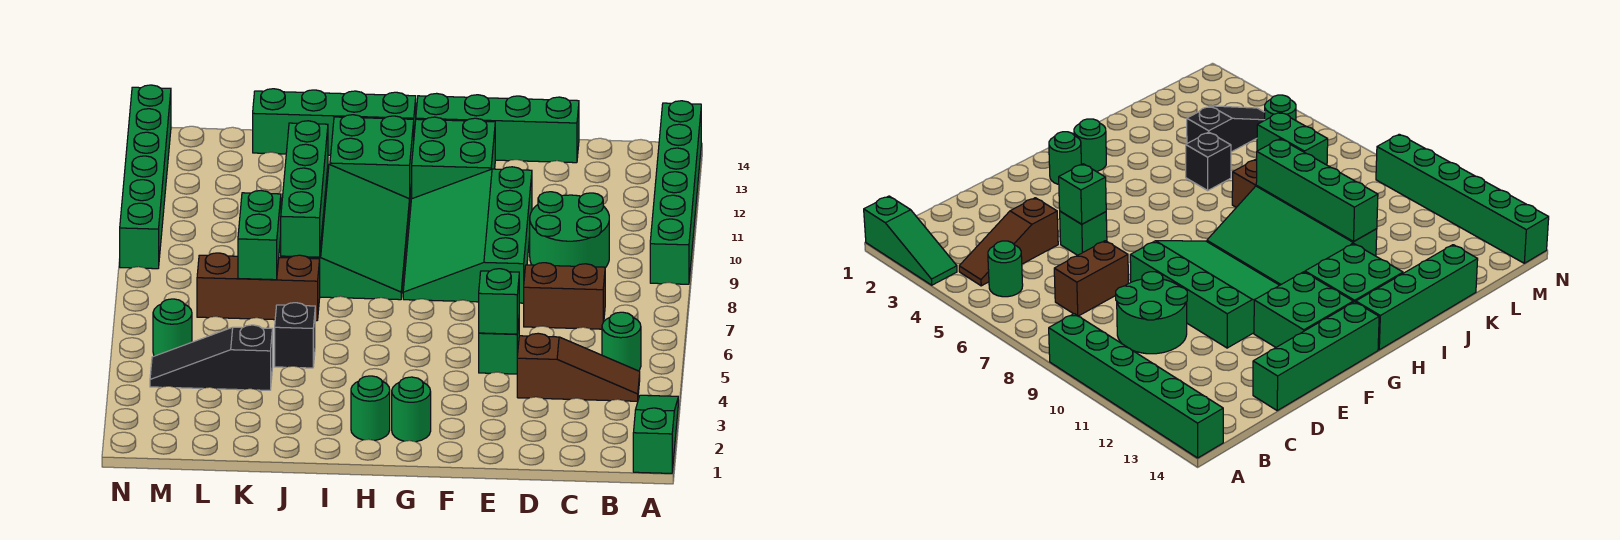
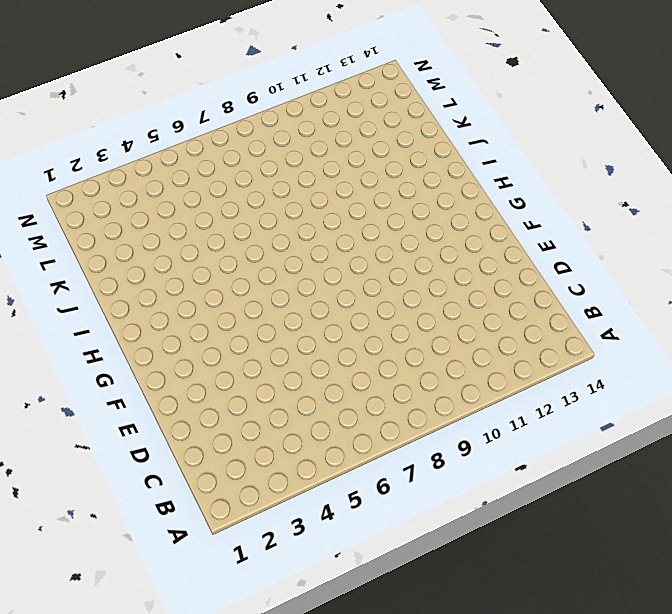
none -> green slope A1:A3 level 1 top 1
none -> green brick A9:A14 level 1
none -> brown slope B4:D4 level 1 top D

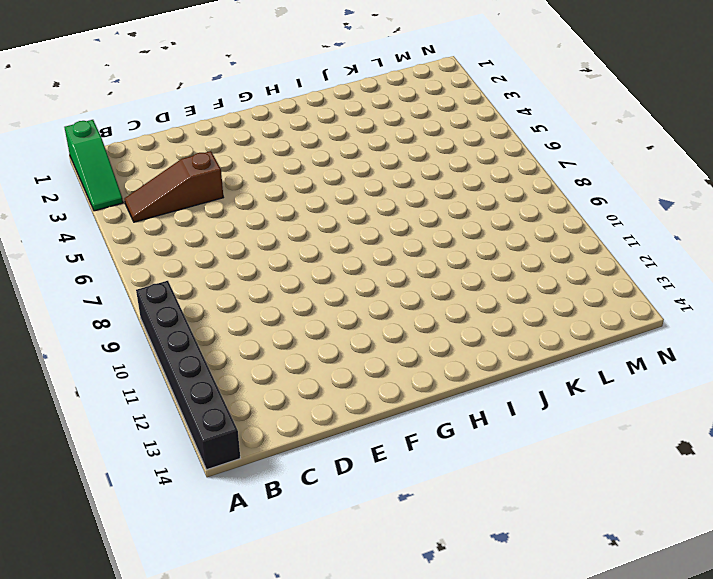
black brick A9:A14 level 1 -> green brick A9:A14 level 1
none -> green round brick B5 level 1
none -> brown brick C7:D7 level 1
none -> green round brick C9:D10 level 1

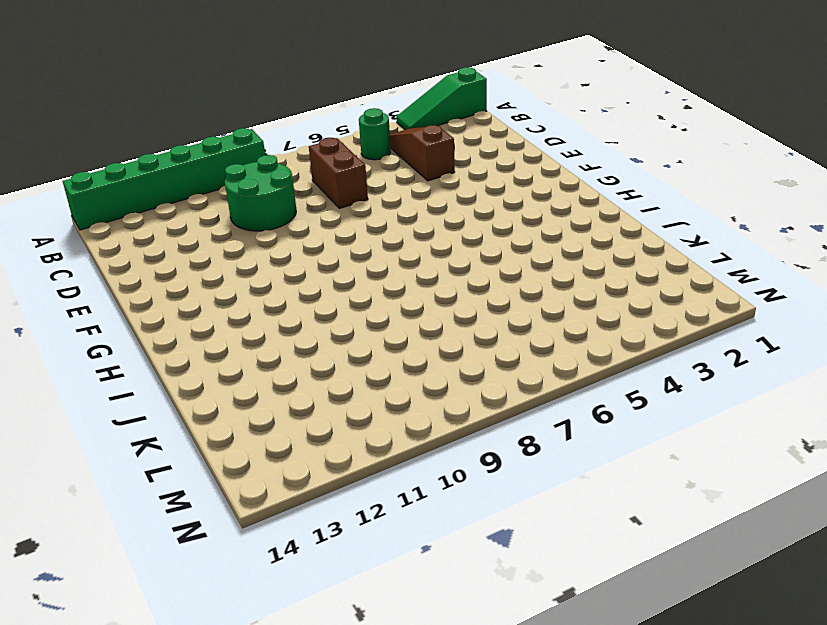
none -> green brick D14:G14 level 1
none -> green brick E5 level 1
none -> green slope E8:G11 level 1 top E

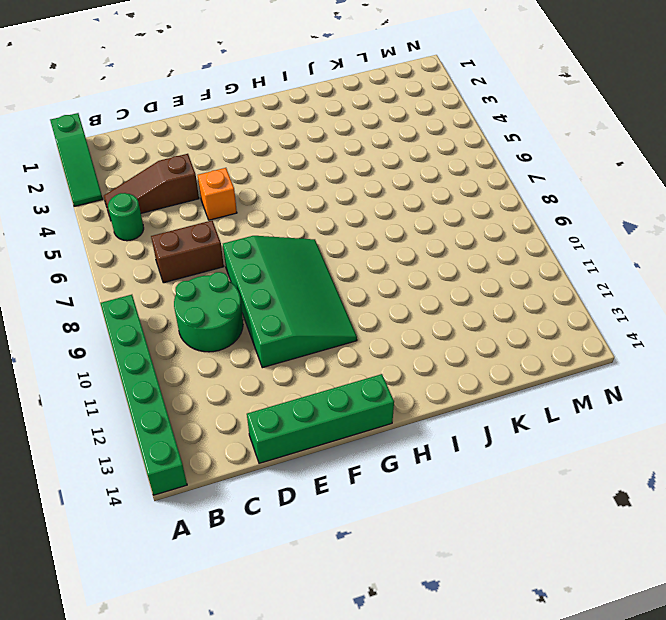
orange brick E5 level 1 -> green brick E5 level 1
none -> green brick F12:G13 level 1
none -> green round brick G2 level 1
none -> green round brick H2 level 1

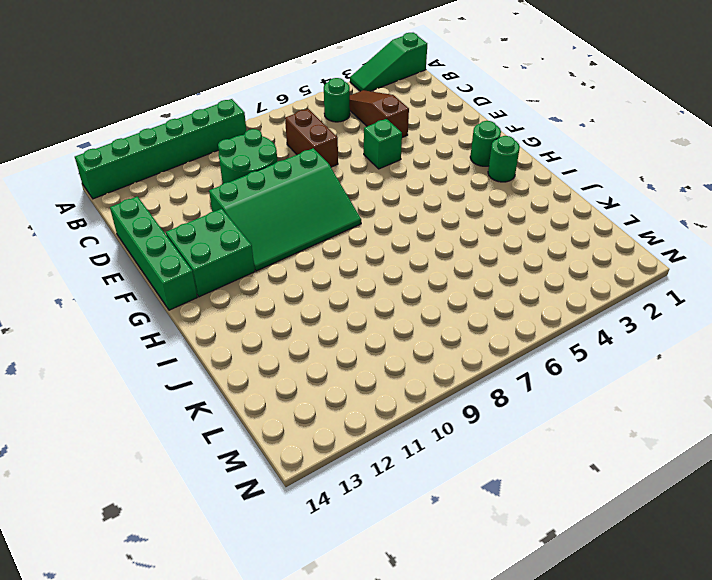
none -> green slope H8:J11 level 1 top J
none -> green brick H12:I13 level 1
none -> green brick H14:K14 level 1

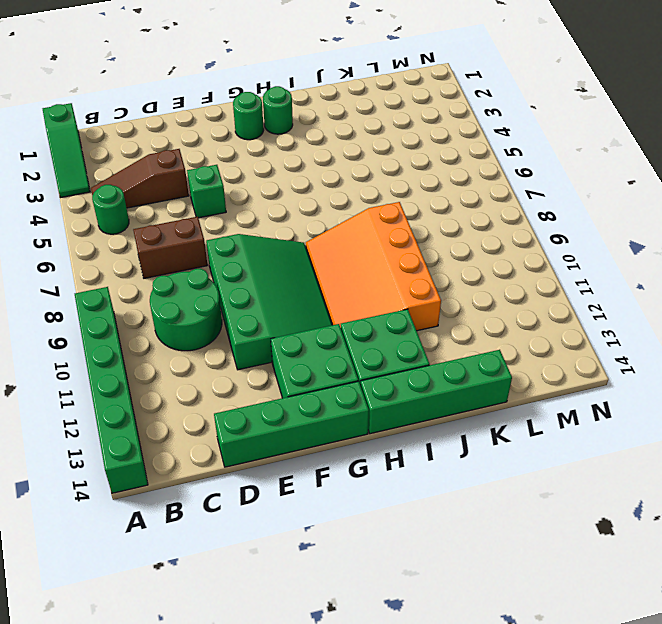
orange slope H8:J11 level 1 top J -> green slope H8:J11 level 1 top J
none -> black brick J5 level 1
none -> brown brick J7:L7 level 1
none -> black slope K4:M4 level 1 top K

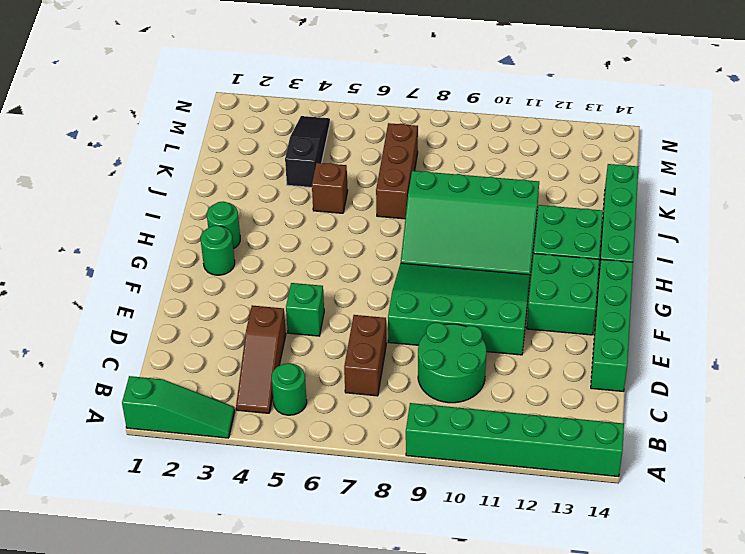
brown brick J5 level 1 -> black brick J5 level 1
none -> green round brick M5 level 1
none -> green brick N9:N14 level 1
none -> green brick E5 level 2

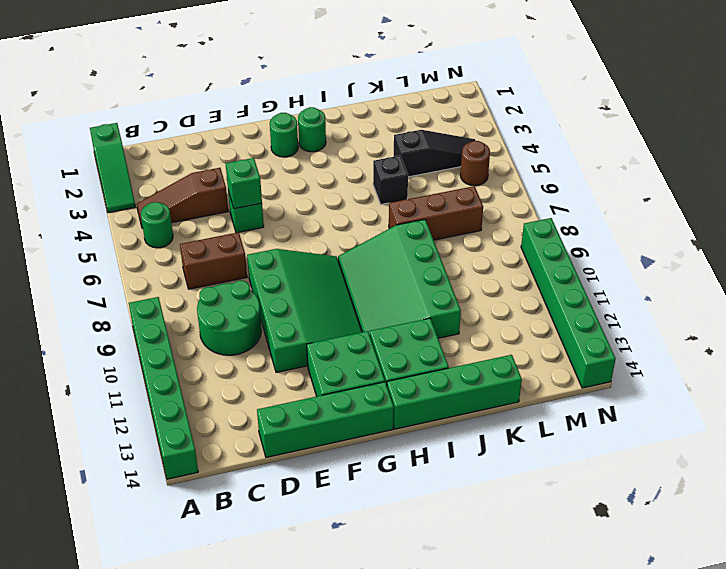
brown round brick M5 level 1 -> green round brick M5 level 1
none -> green brick J8:J11 level 2
none -> green brick K7:K8 level 2

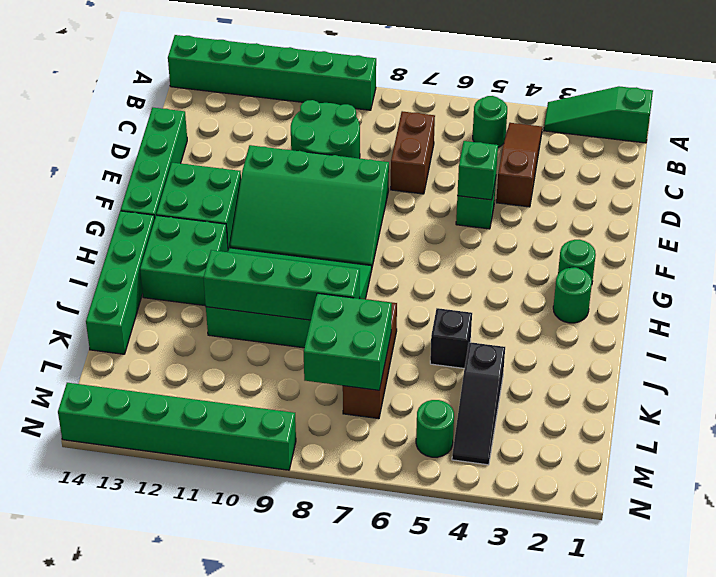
green brick K7:L8 level 2 -> green brick K7:K8 level 2

